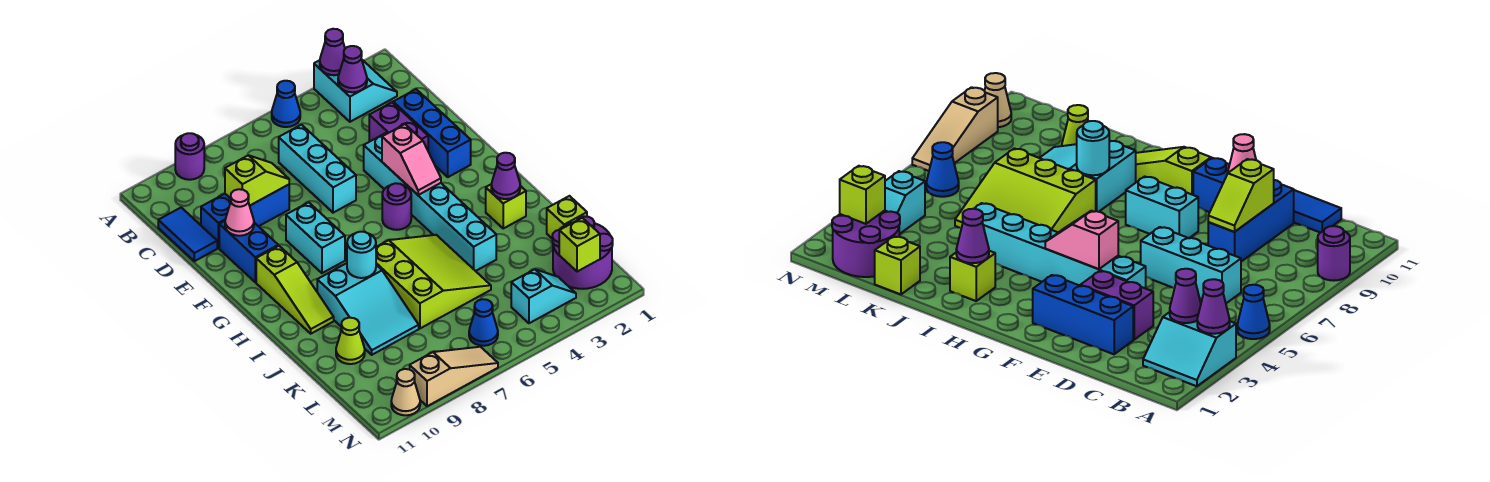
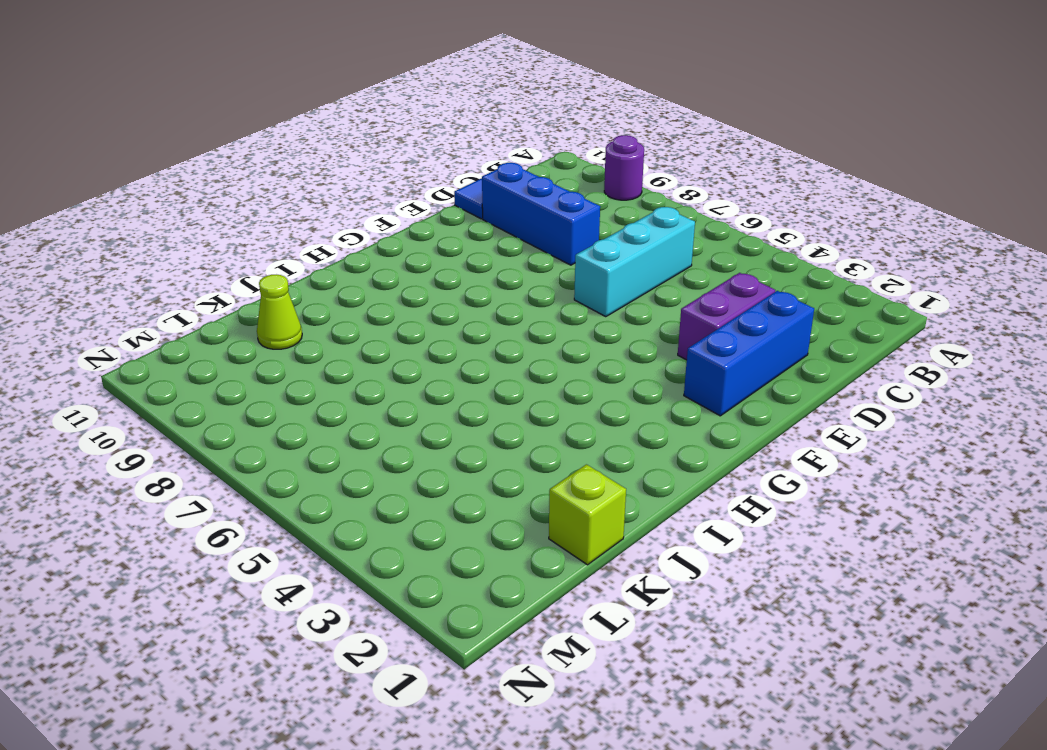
none -> cyan slope A2:B3 level 1 top 3
none -> blue cone A5 level 1
none -> cyan brick E4:J4 level 1
none -> blue brick E10:F10 level 1

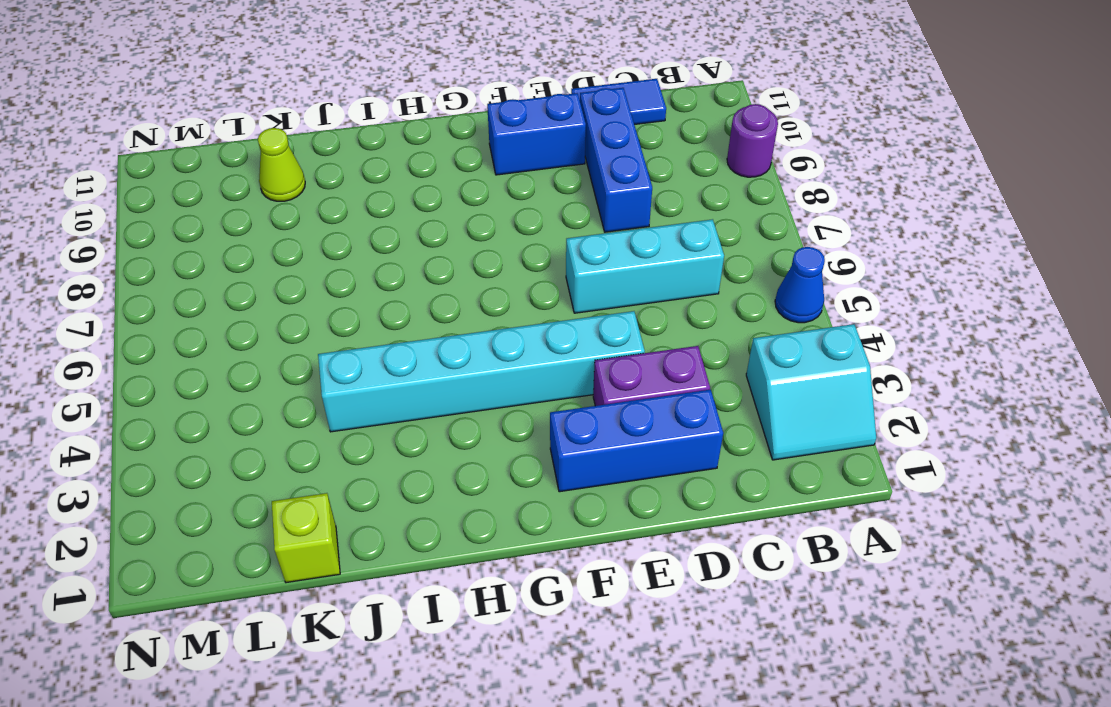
none -> cyan brick F8:G8 level 1
none -> purple round brick G5 level 1
none -> lime slope G10:I10 level 1 top G
none -> lime brick I2 level 1

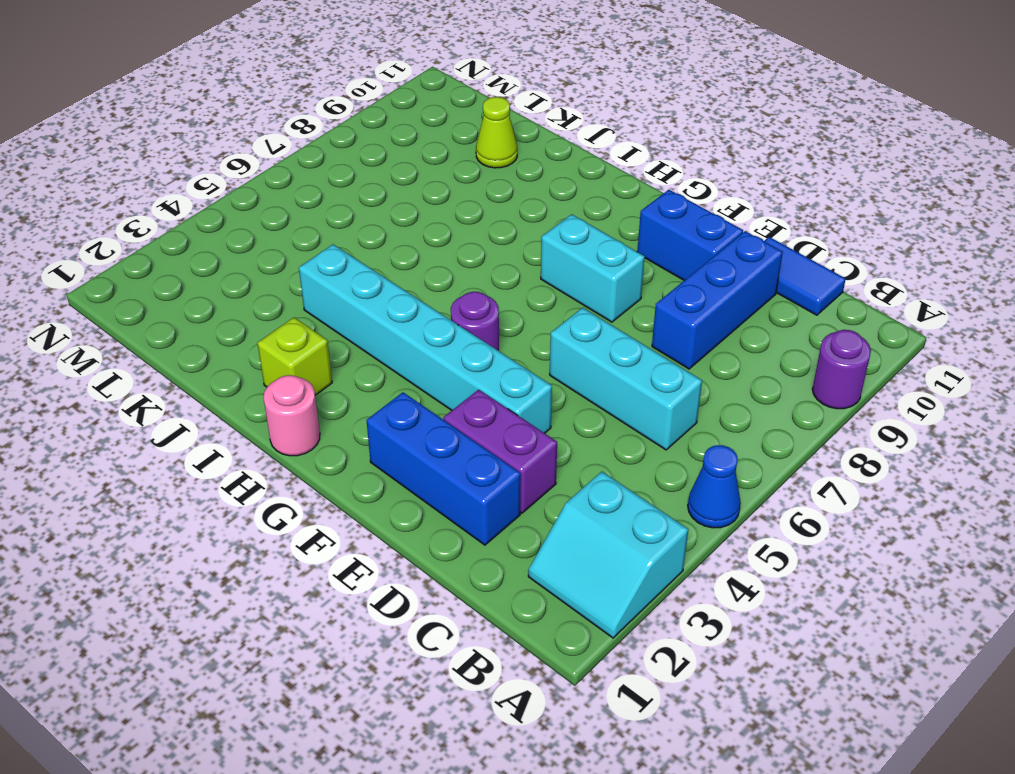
pink round brick H1 level 1 -> none
none -> lime slope G10:I10 level 1 top G
none -> lime slope I5:K7 level 1 top 7
none -> cyan slope I8:K9 level 1 top I
none -> lime brick K1 level 1

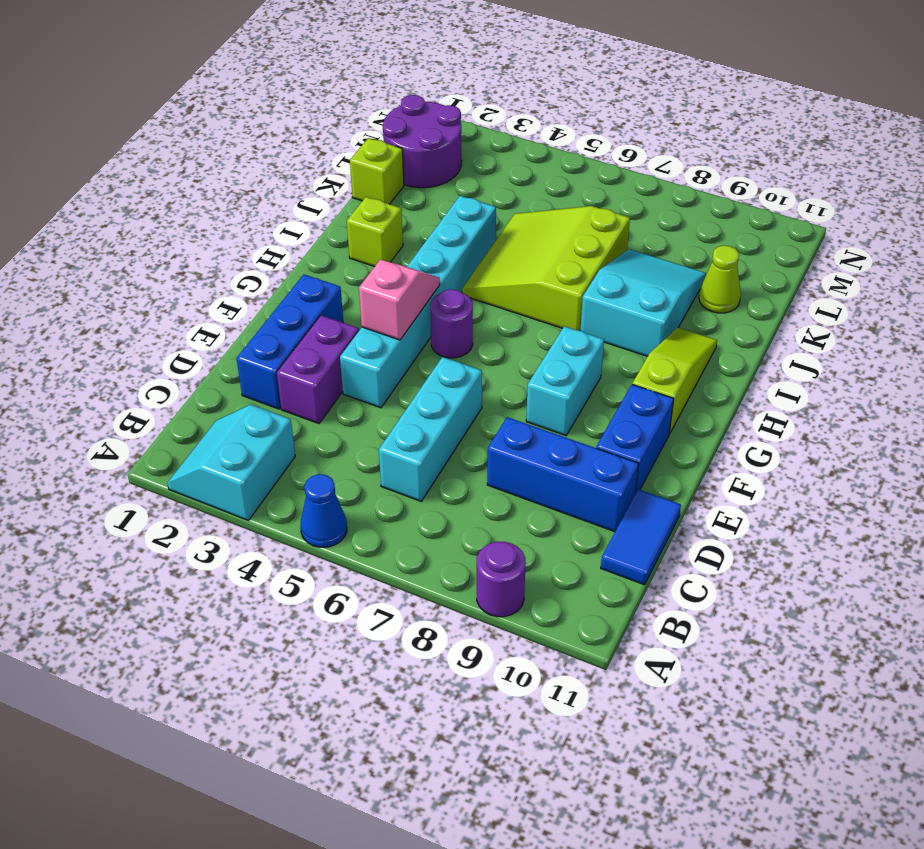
none -> cyan slope M3:M4 level 1 top 4
none -> blue cone M6 level 1
none -> tan slope N7:N9 level 1 top 9
none -> tan cone N10 level 1

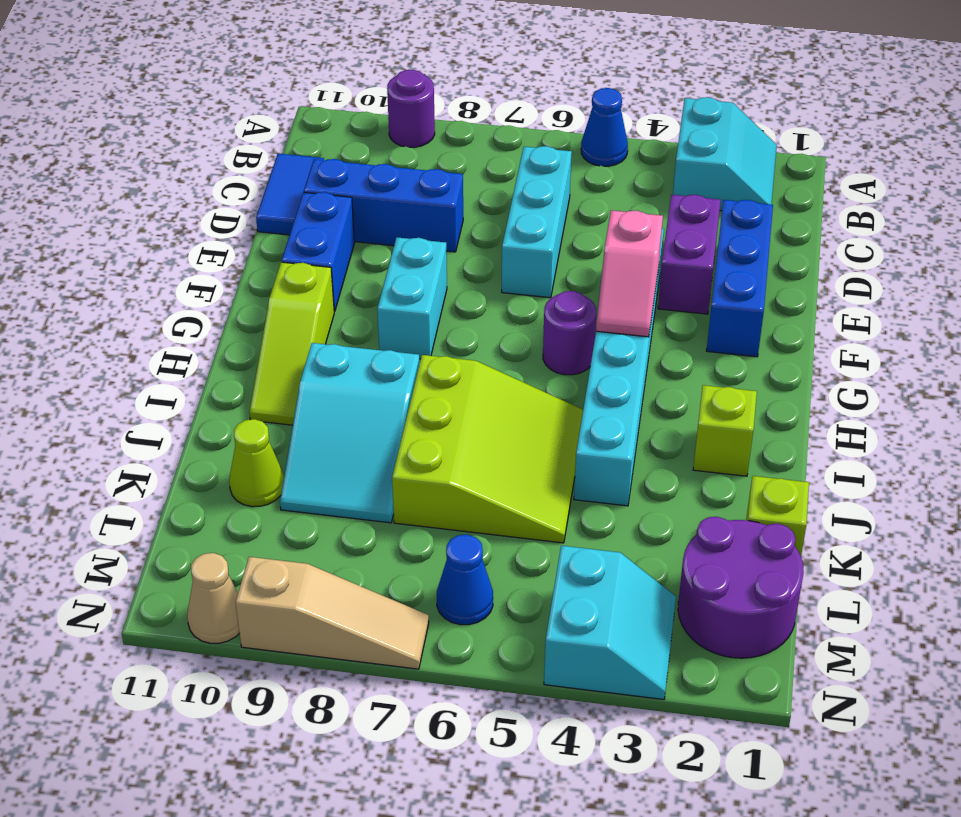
cyan slope M3:N4 level 1 top 4 -> cyan slope M3:M4 level 1 top 4
none -> purple cone A3 level 2
none -> purple cone B3 level 2
none -> lime slope D8:D9 level 2 top 9
none -> pink cone E10 level 2

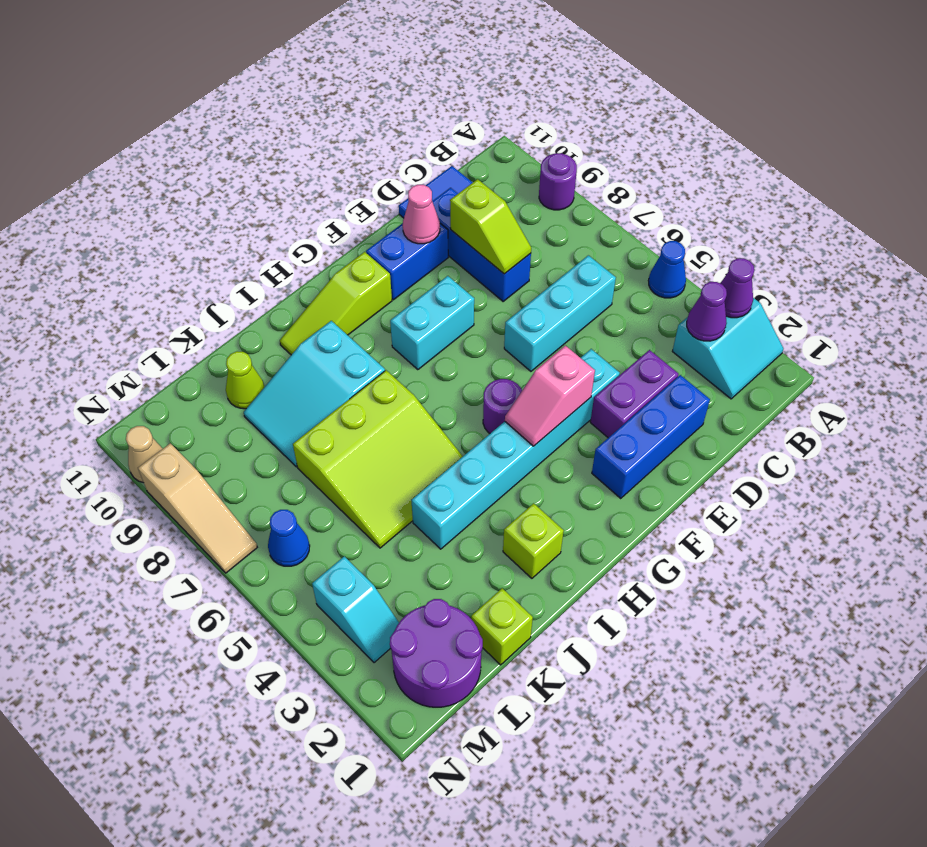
none -> purple cone I2 level 2
none -> cyan round brick I8 level 2
none -> lime brick M2 level 2

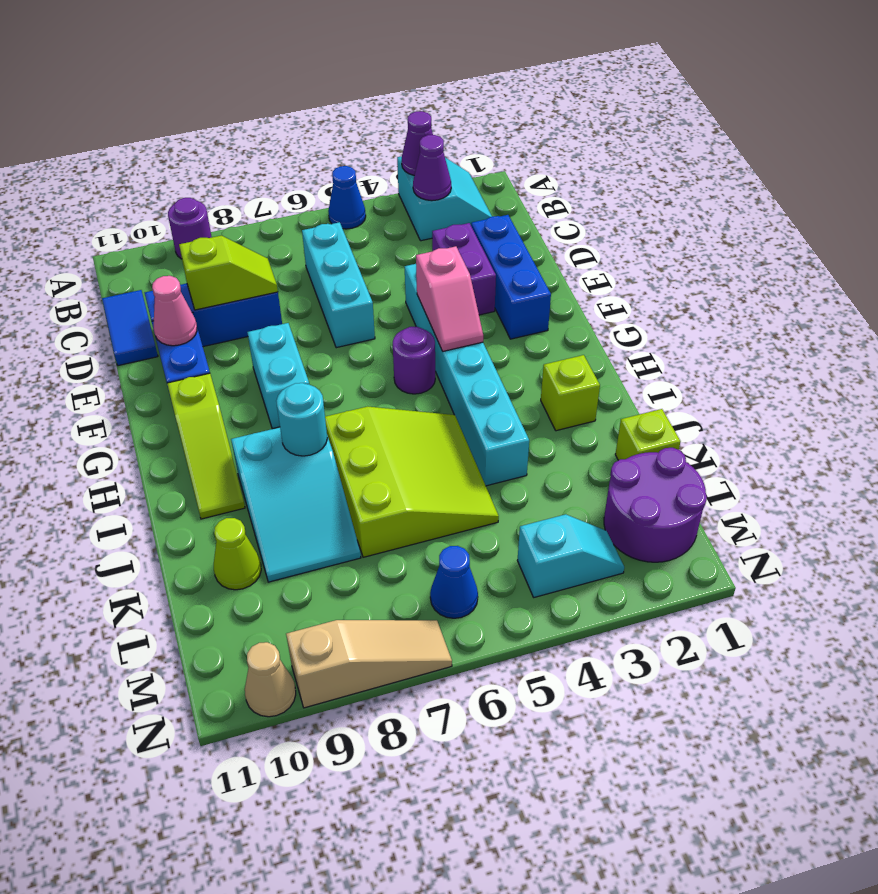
none -> purple cone I2 level 2
none -> lime brick M2 level 2

